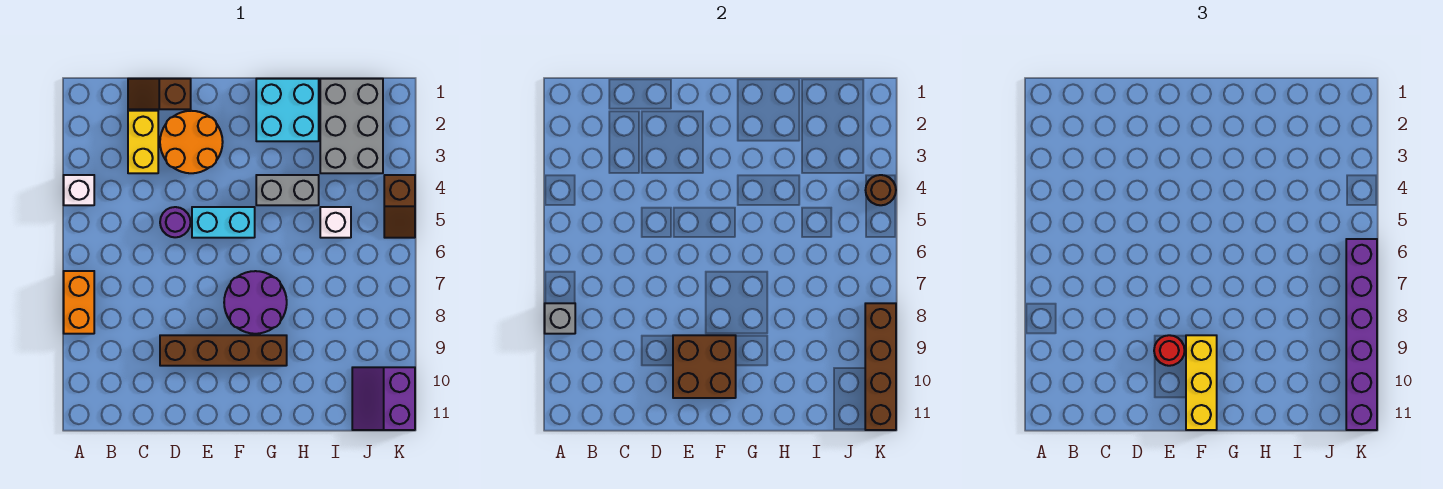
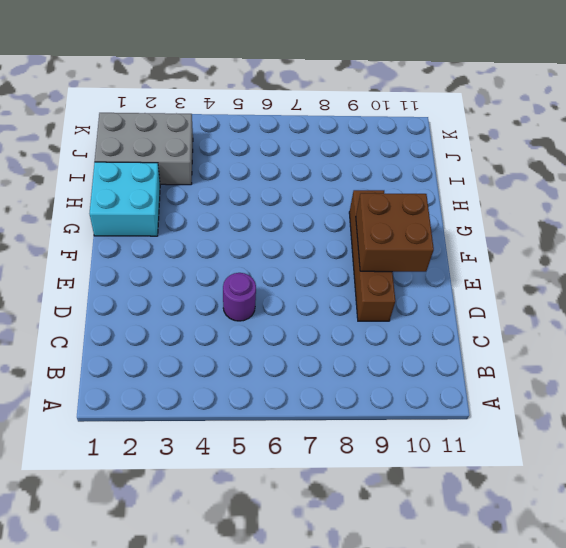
none -> white brick A4 level 1
none -> orange brick A7:A8 level 1
none -> brown slope C1:D1 level 1 top D

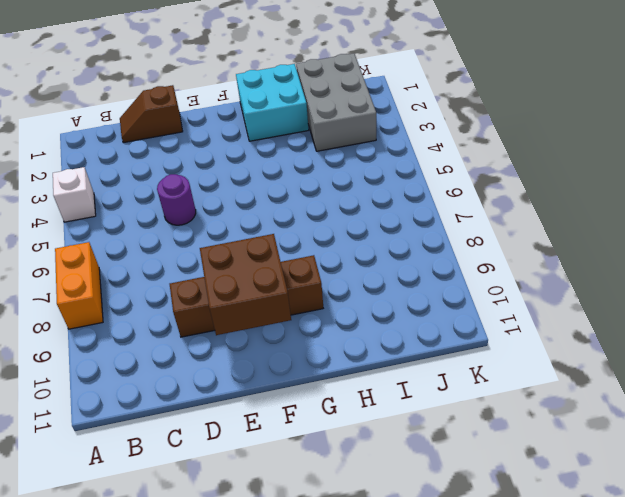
none -> yellow brick C2:C3 level 1
none -> orange round brick D2:E3 level 1
none -> cyan brick E5:F5 level 1

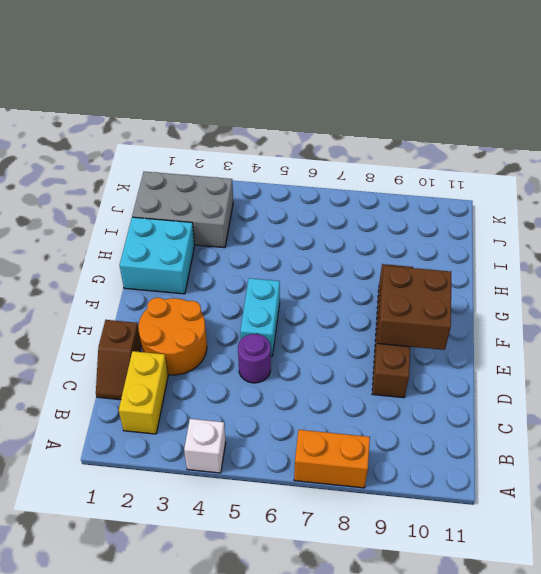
yellow brick B2:C2 level 1 -> yellow brick C2:C3 level 1
none -> purple round brick F7:G8 level 1
none -> grey brick G4:H4 level 1
none -> white brick I5 level 1

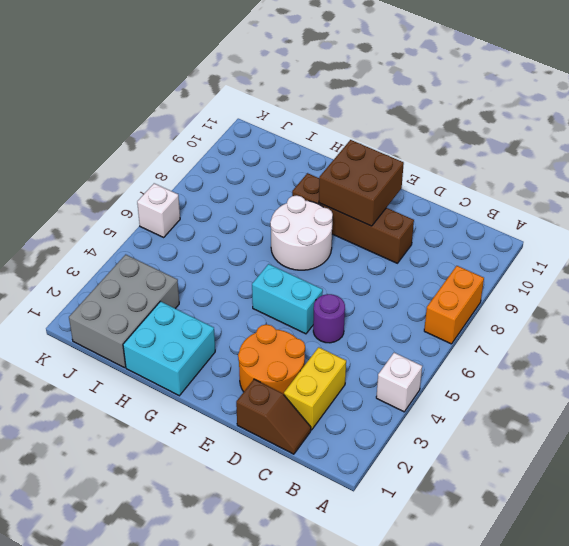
white round brick F7:G8 level 1 -> purple round brick F7:G8 level 1
white brick K6 level 1 -> white brick I5 level 1
none -> grey brick G4:H4 level 1
none -> purple slope J10:K11 level 1 top K
none -> brown slope K4:K5 level 1 top 4

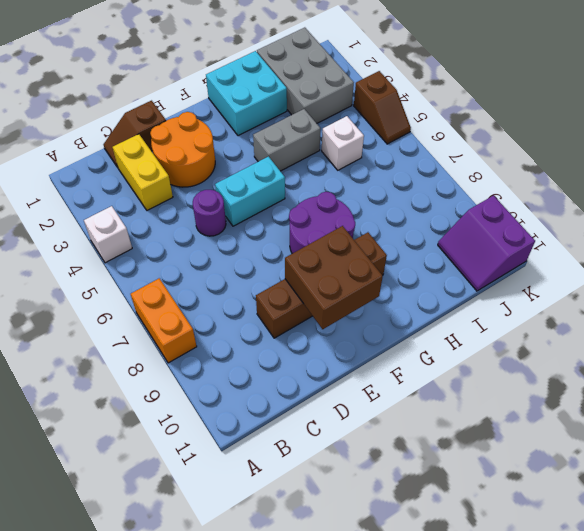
none -> grey brick A8 level 2
none -> brown round brick K4 level 2
none -> brown brick K8:K11 level 2

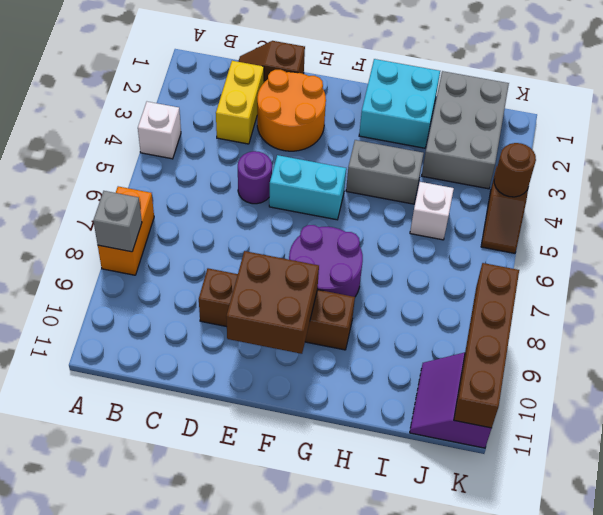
none -> red round brick E9 level 3
none -> yellow brick F9:F11 level 3
none -> purple brick K6:K11 level 3

